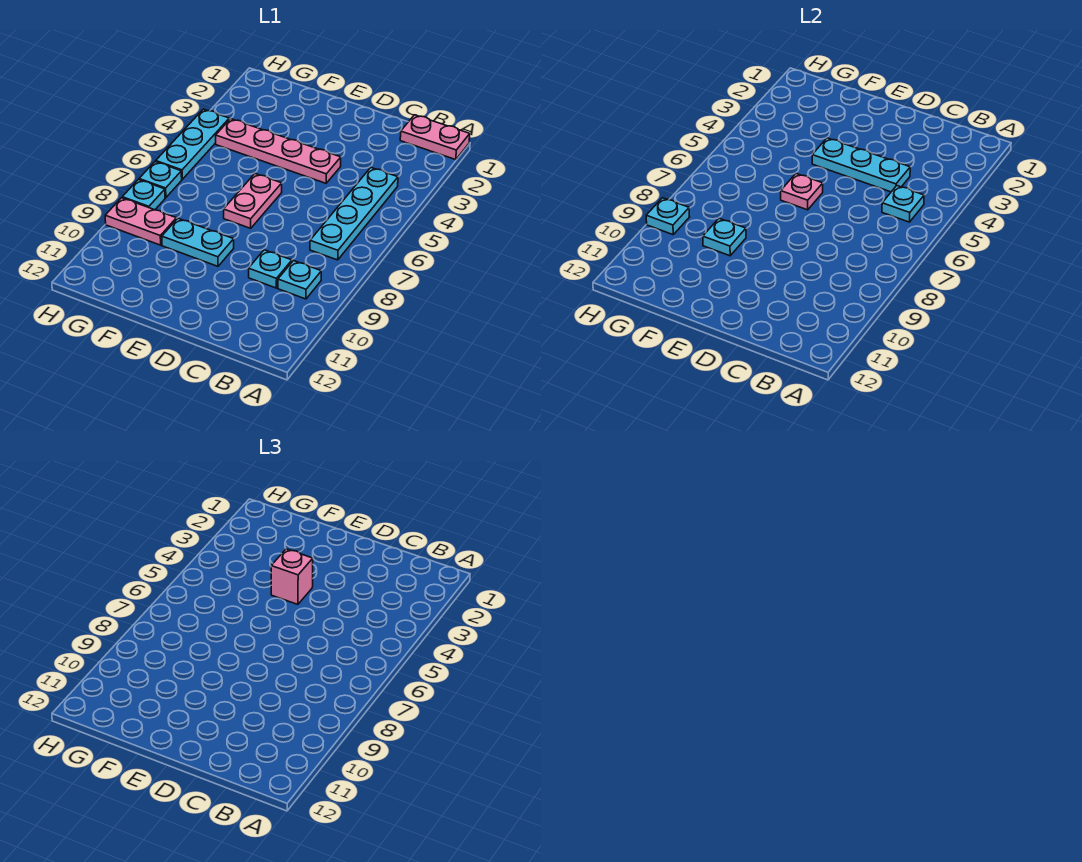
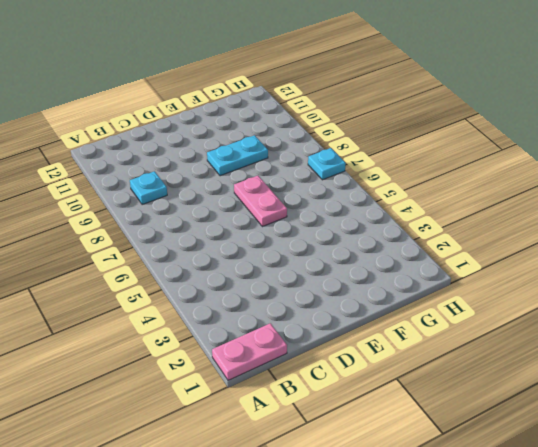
none -> cyan plate B4:B7 level 1
none -> cyan plate C9 level 1
none -> pink plate D4:G4 level 1

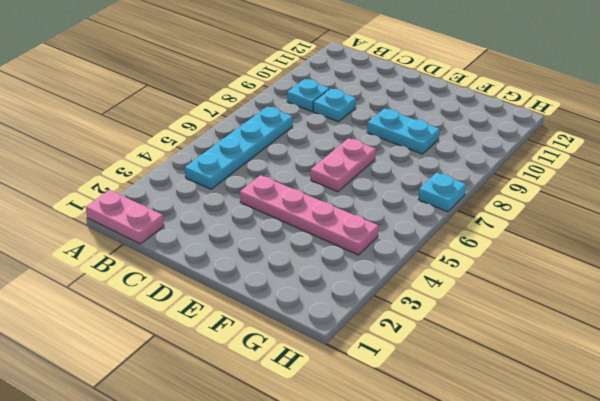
none -> pink plate G9:H9 level 1
none -> cyan plate H4:H6 level 1
none -> cyan plate H8 level 1

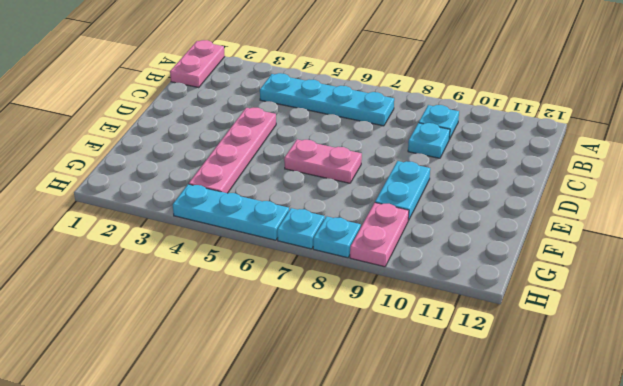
none -> cyan plate B5 level 2
none -> cyan plate C4:E4 level 2
none -> pink plate E6 level 2

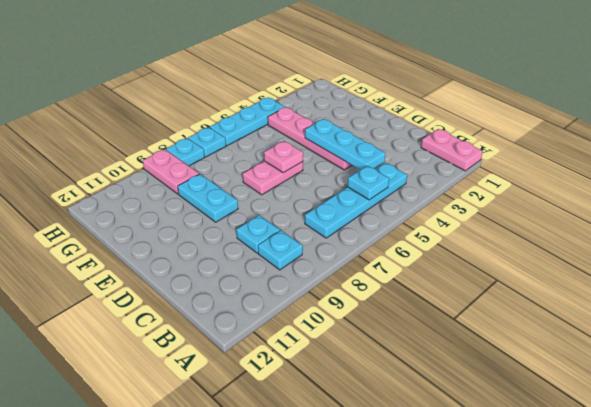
none -> cyan plate F9 level 2
none -> cyan plate H9 level 2
none -> pink brick E4 level 3

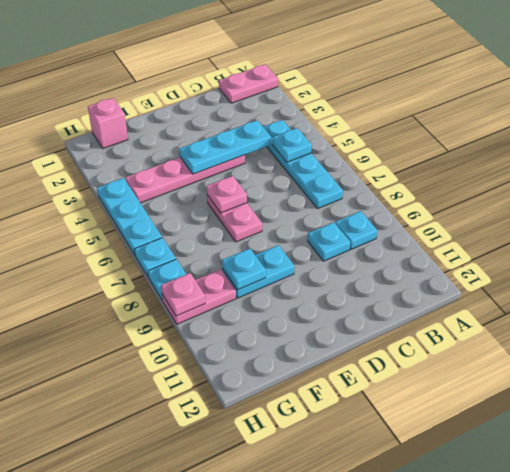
pink brick G1 level 1 -> pink brick E4 level 3
pink plate H9 level 2 -> cyan plate H9 level 2

